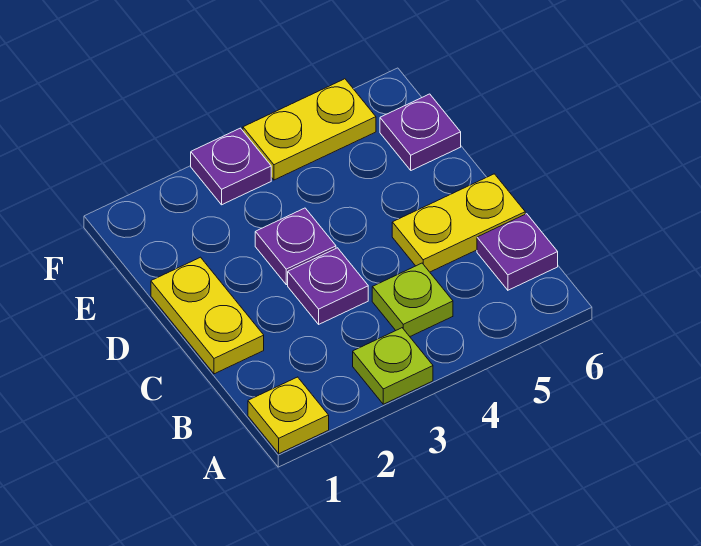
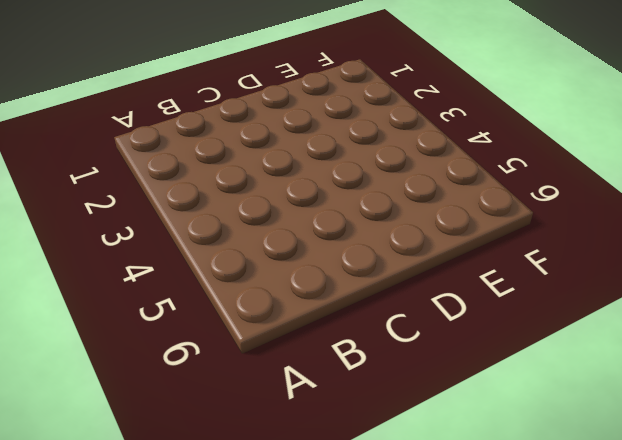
none -> yellow plate A1 level 1
none -> lime plate A3 level 1

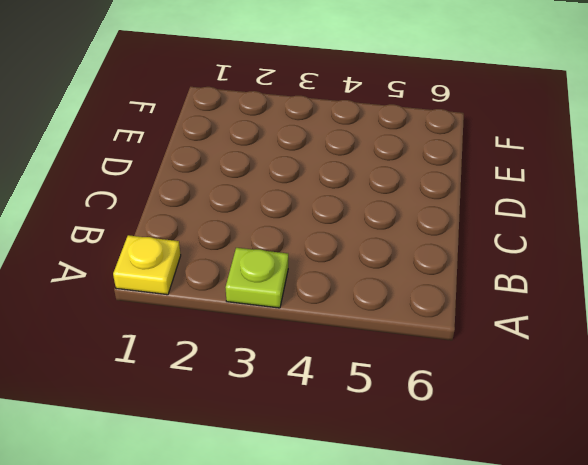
none -> lime plate B4 level 1
none -> purple plate B6 level 1

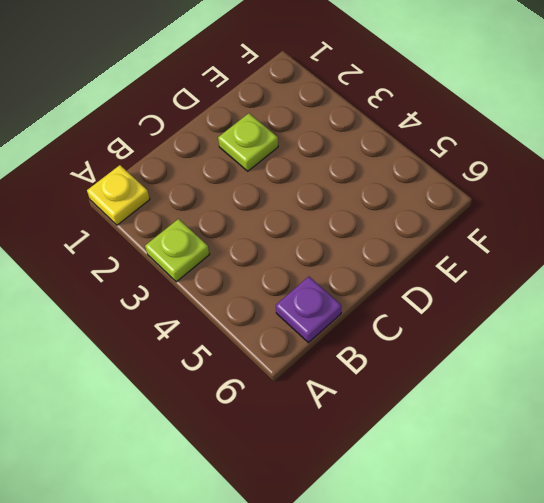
lime plate D2 level 1 -> lime plate B4 level 1
none -> yellow plate C1:D1 level 1
none -> purple plate C3 level 1

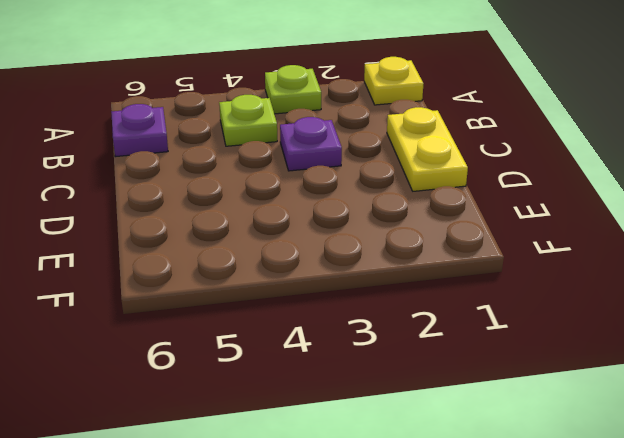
none -> yellow plate C5:C6 level 1
none -> purple plate D3 level 1

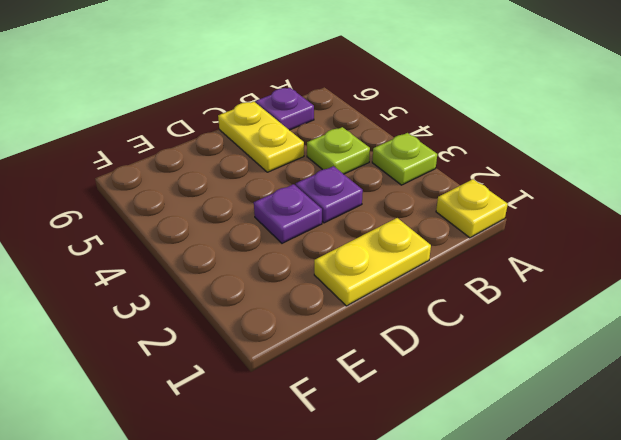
none -> purple plate E6 level 1
none -> purple plate F3 level 1

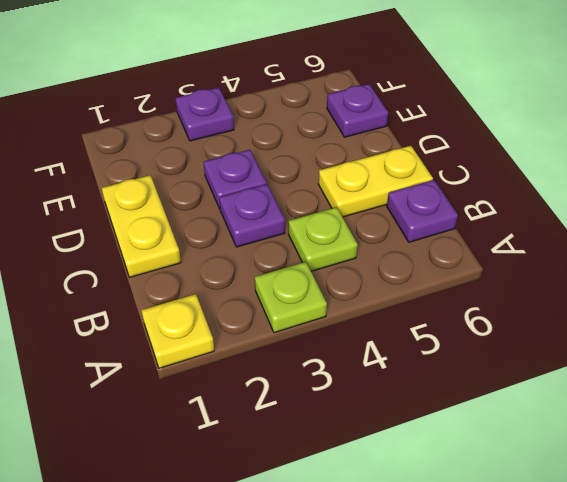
none -> yellow plate F4:F5 level 1

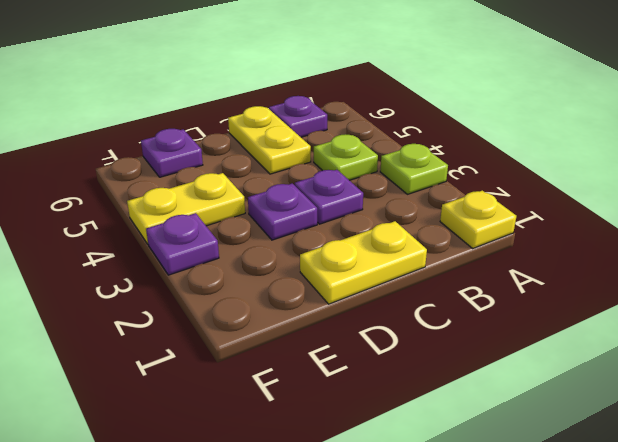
yellow plate E4:F4 level 1 -> yellow plate F4:F5 level 1

